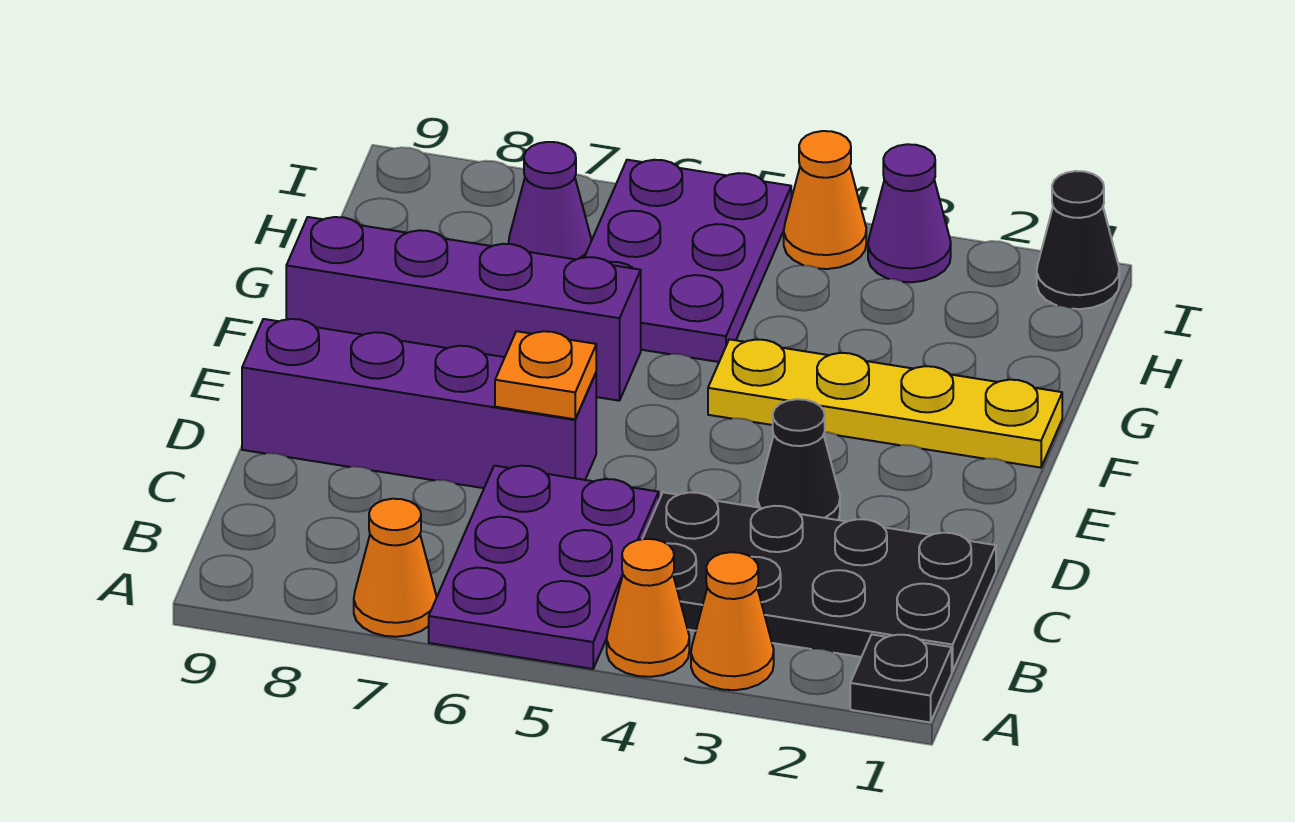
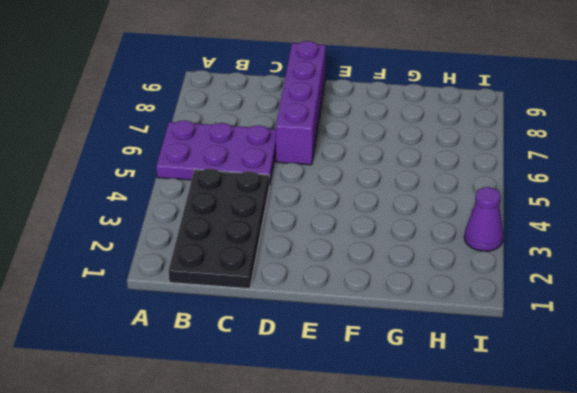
none -> black plate A1 level 1
none -> orange cone A3 level 1
none -> orange cone A4 level 1

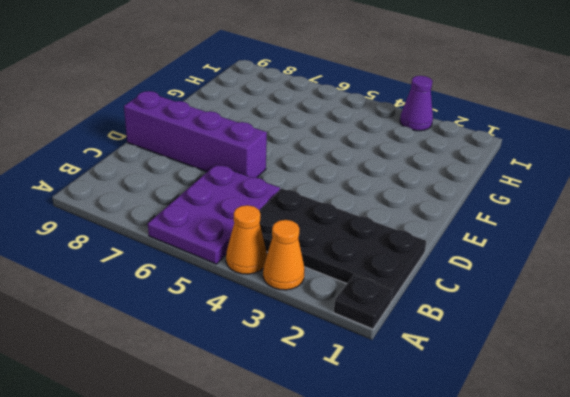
none -> orange cone A7 level 1
none -> black cone D3 level 1
none -> yellow plate F1:F4 level 1

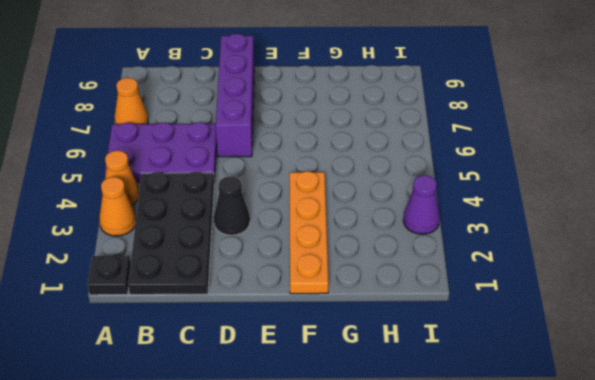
orange plate F1:F4 level 1 -> yellow plate F1:F4 level 1
none -> purple brick F6:F9 level 1
none -> purple plate G5:I6 level 1
none -> purple cone H7 level 1

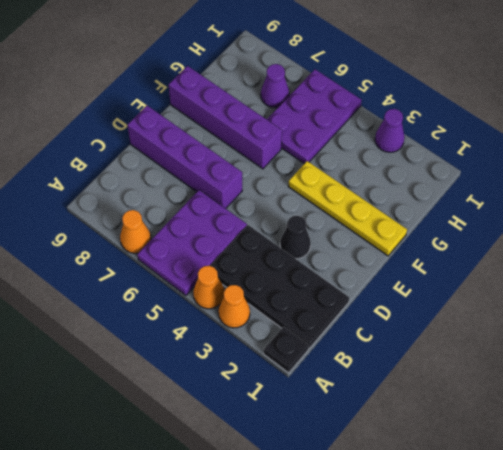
none -> black cone I1 level 1
none -> orange cone I4 level 1
none -> orange plate D6 level 2

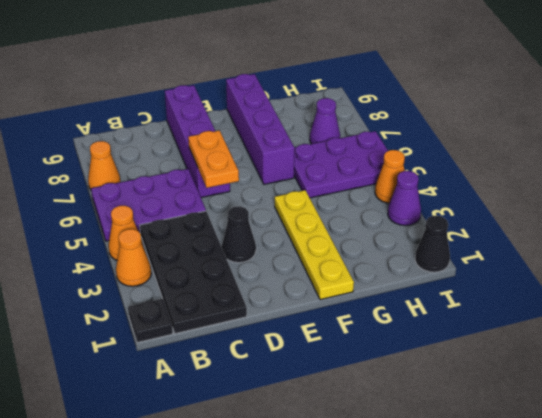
orange plate D5:D6 level 2 -> orange plate D6 level 2

